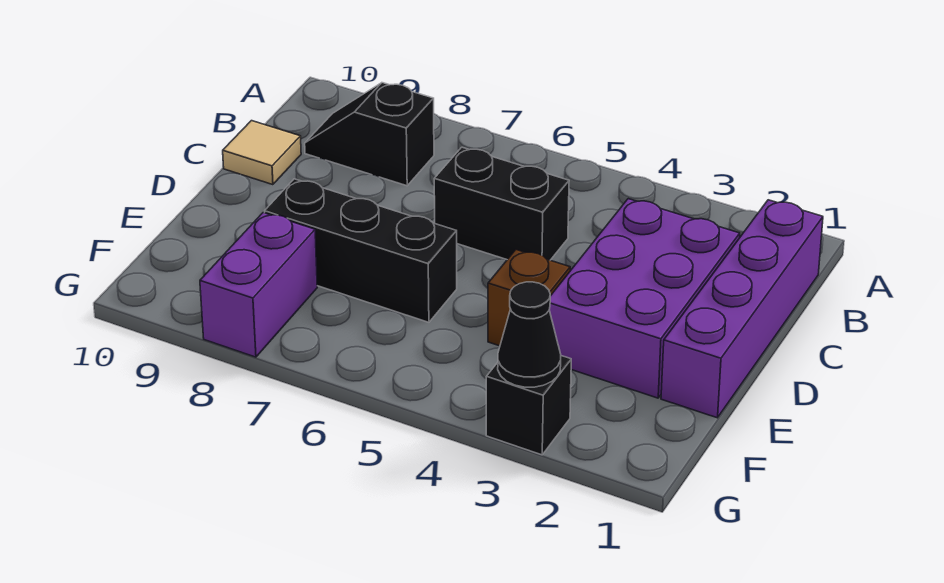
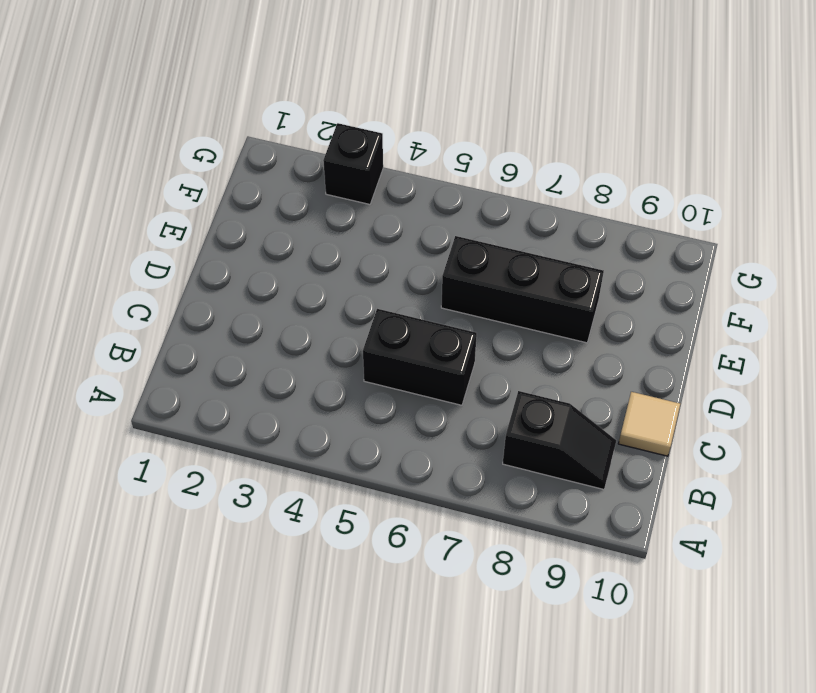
none -> purple brick B1:E1 level 1
none -> purple brick C2:E3 level 1

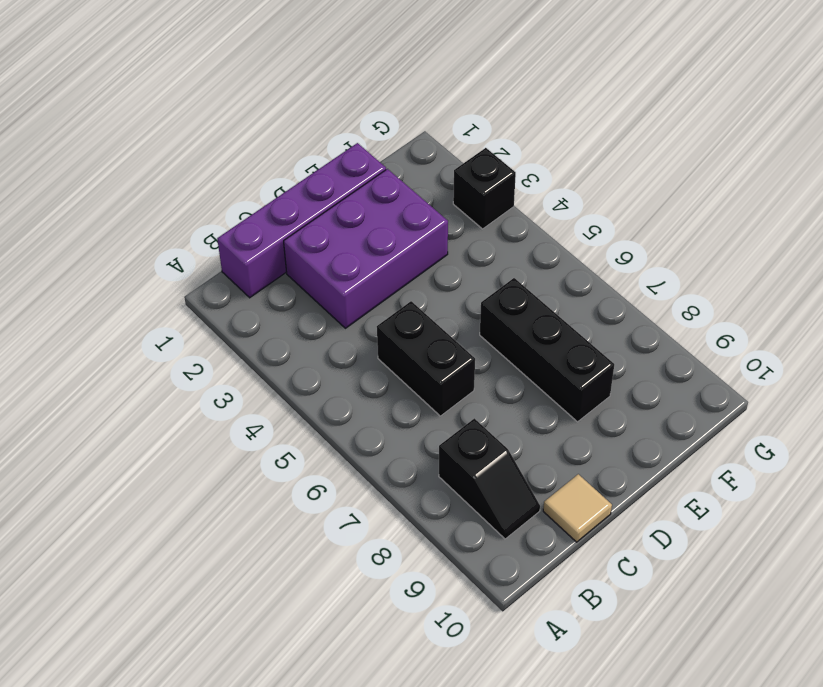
none -> brown brick E4 level 1
none -> purple brick F8:G8 level 1

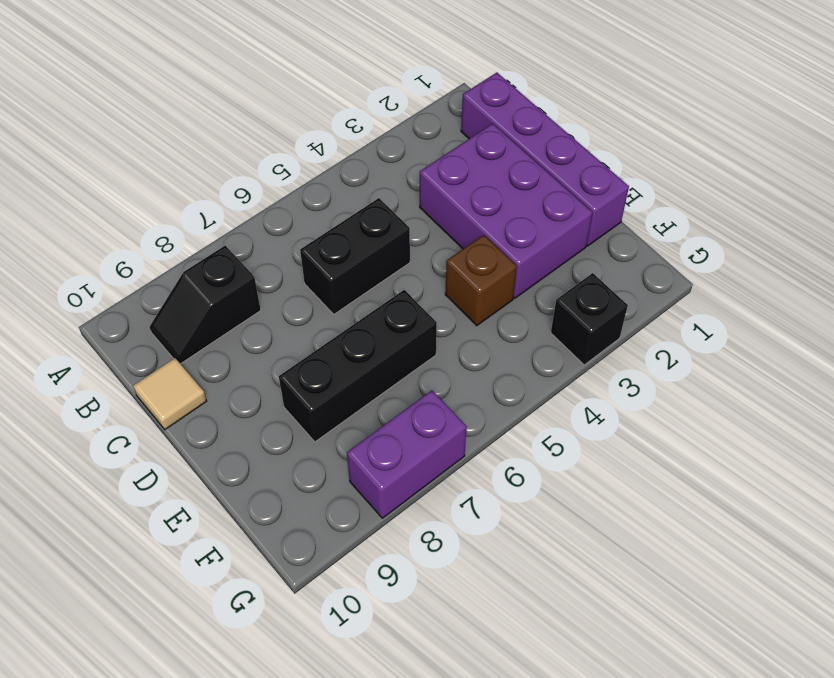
purple brick G7:G8 level 1 -> purple brick F8:G8 level 1
none -> black cone G3 level 2

